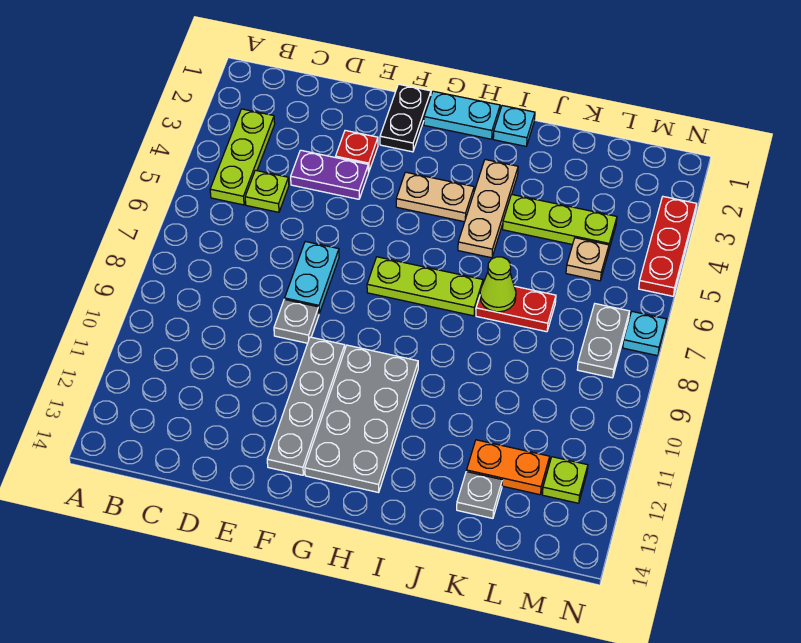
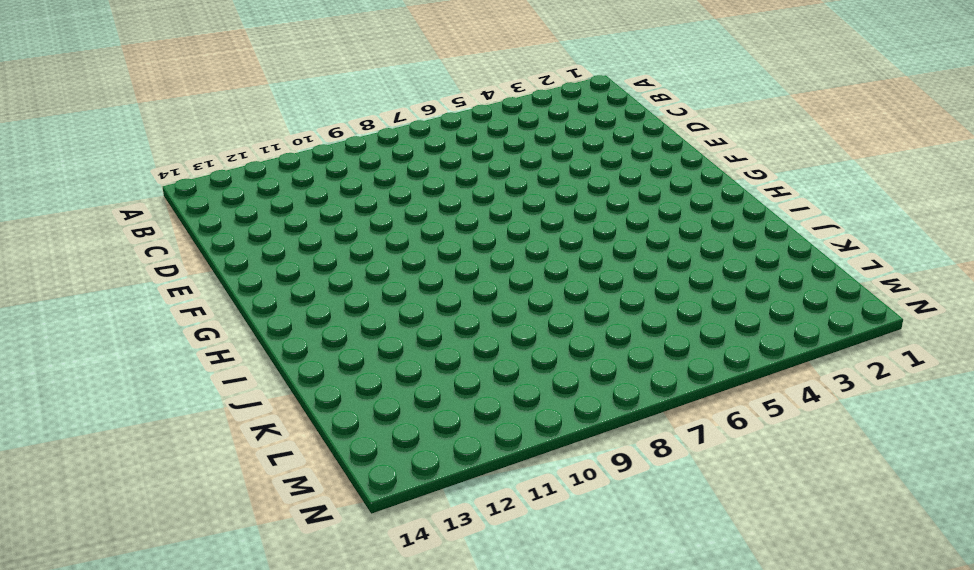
none -> lime plate B3:B5 level 1
none -> lime plate C5 level 1
none -> purple plate D4:E4 level 1

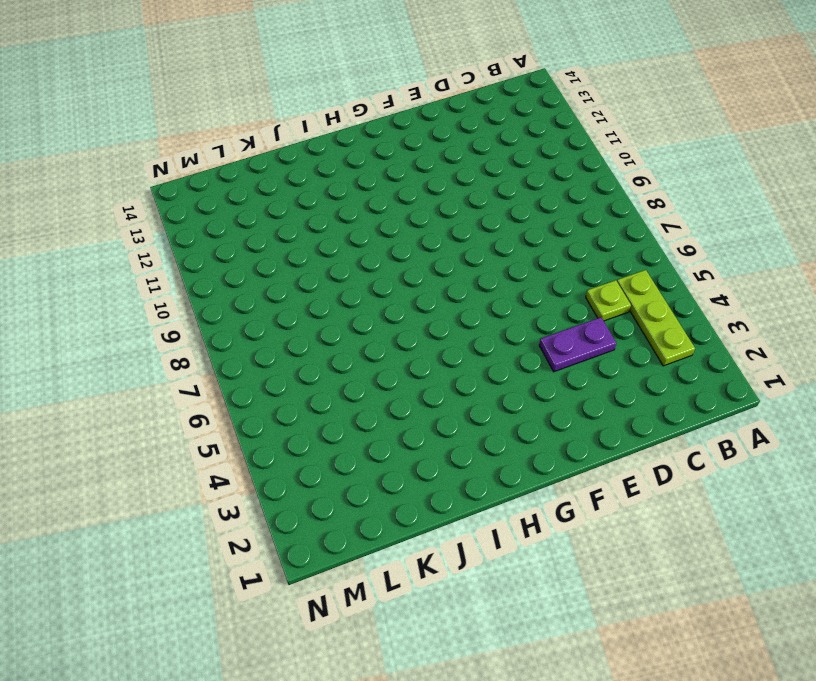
none -> red plate E3 level 1
none -> cyan plate E7:E8 level 1
none -> grey plate E9 level 1

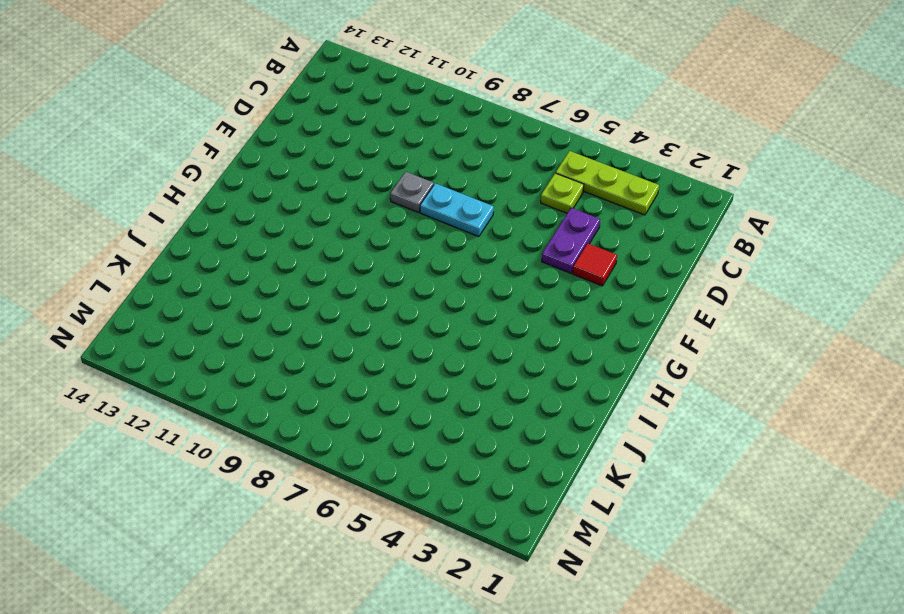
red tile E3 level 1 -> red plate E3 level 1
none -> black plate F1:F2 level 1
none -> grey plate F10:F13 level 1
none -> cyan plate G1:H1 level 1

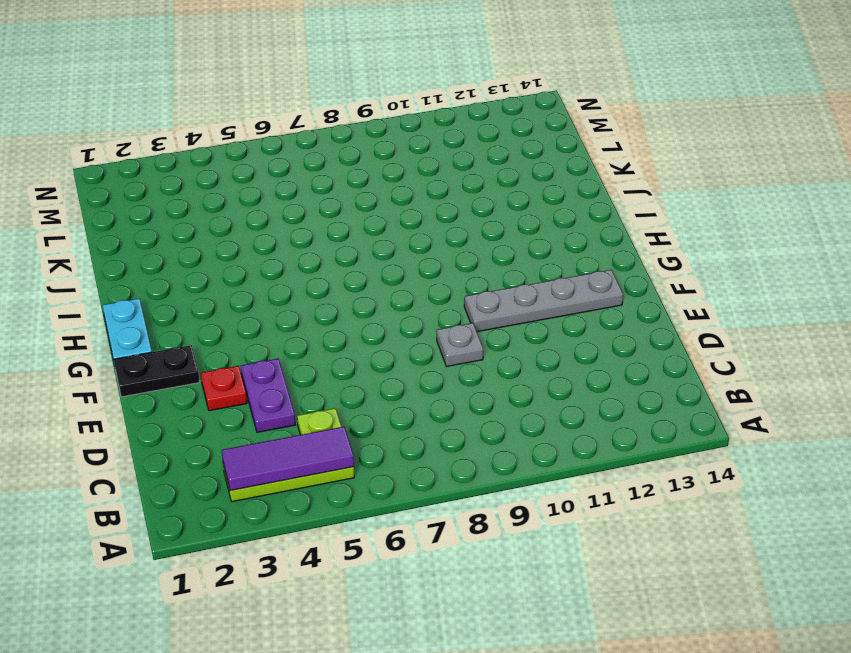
purple tile B3:B5 level 2 -> none
none -> cyan plate E7:E8 level 1
none -> tan plate G4:H4 level 1
none -> lime plate G7:I7 level 1

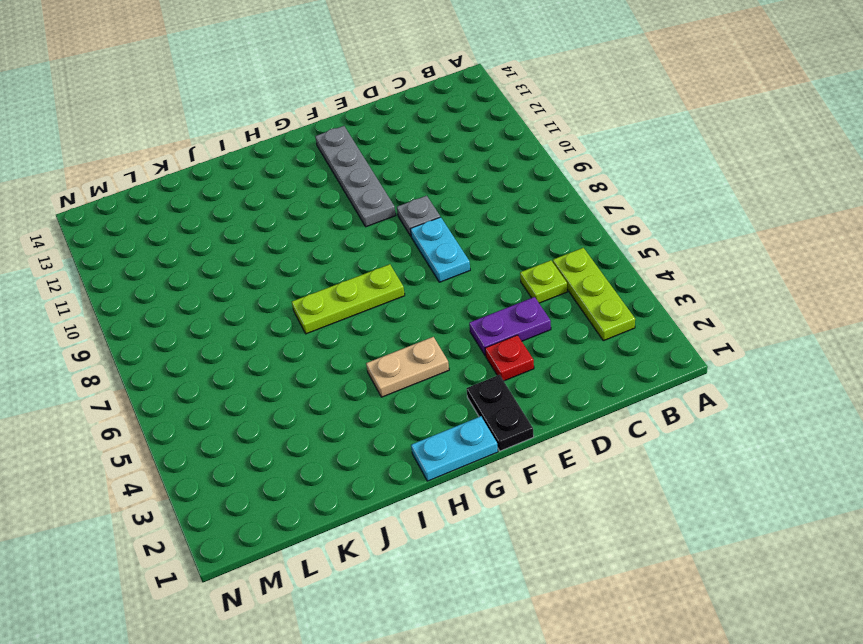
none -> grey plate G10:H13 level 1
none -> cyan plate I1 level 1
none -> tan plate I3:I5 level 1

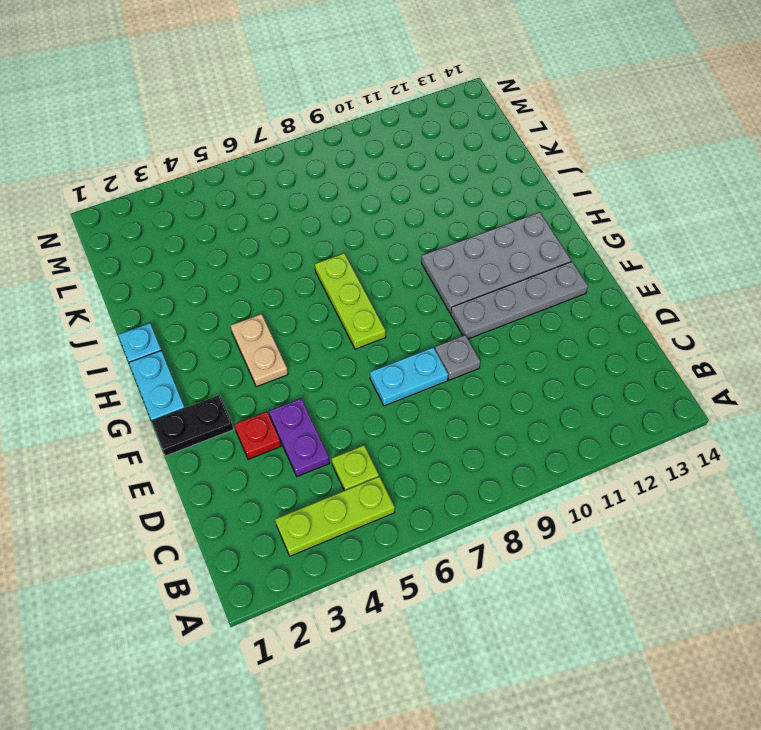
none -> tan plate I3:I5 level 1
none -> lime plate J4:L4 level 1
none -> red plate J7:K7 level 1

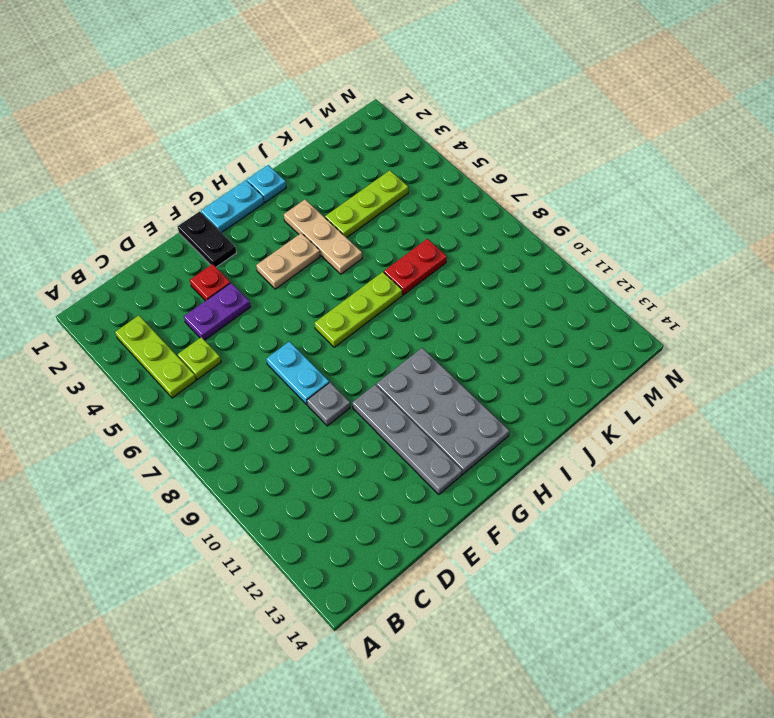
none -> orange plate K12:L12 level 1
none -> grey plate K13 level 1
none -> tan plate L5 level 1

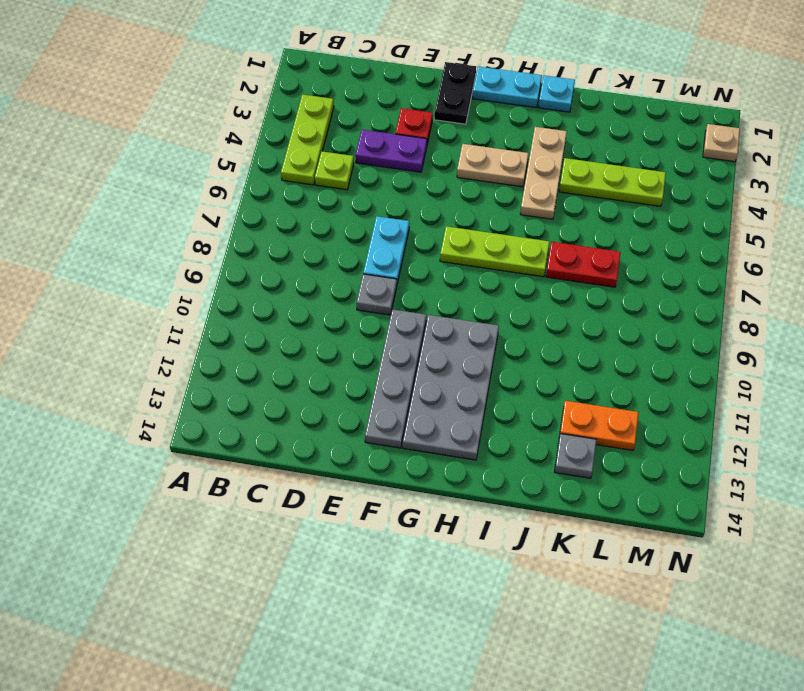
tan plate N2 level 1 -> tan plate L5 level 1
none -> grey plate M7:M8 level 1
none -> lime plate M12 level 1
none -> red plate N3:N5 level 1

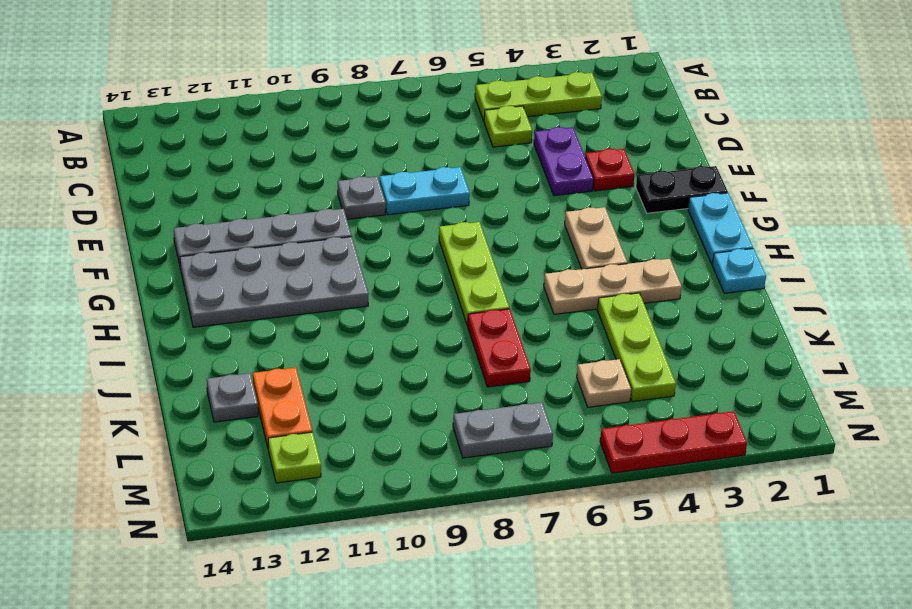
none -> cyan plate N7 level 1
none -> lime cone J7 level 2

